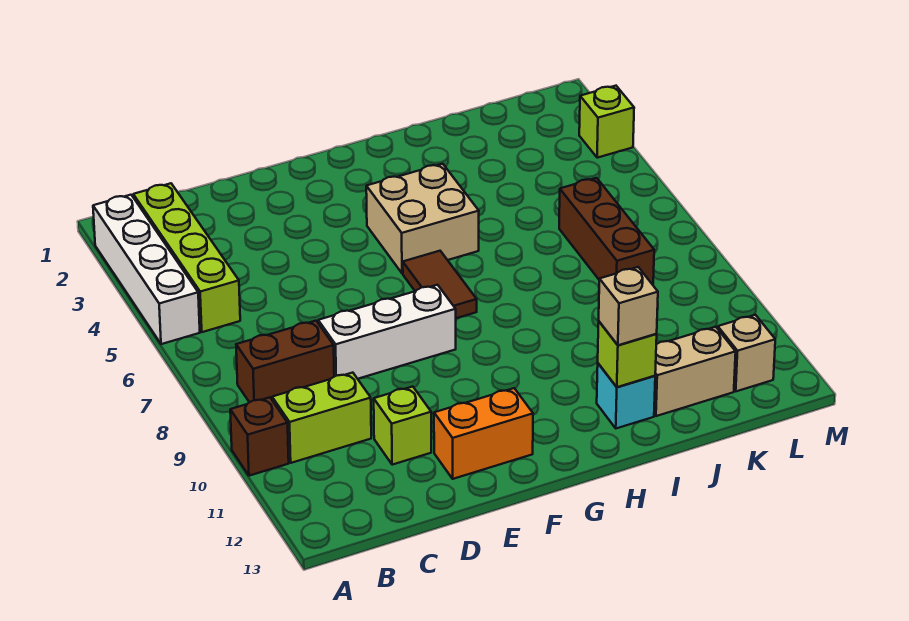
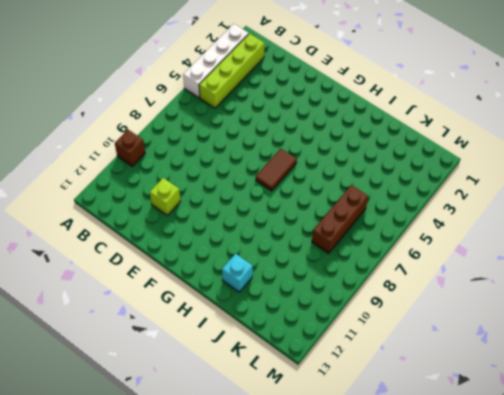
none -> brown brick B8:C8 level 1
none -> lime brick B10:C10 level 1
none -> white brick D8:F8 level 1

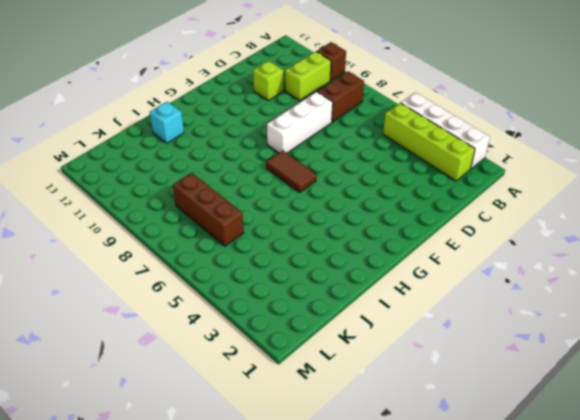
none -> orange brick E12:F12 level 1
none -> tan brick G4:H5 level 1
none -> tan brick J12:K12 level 1

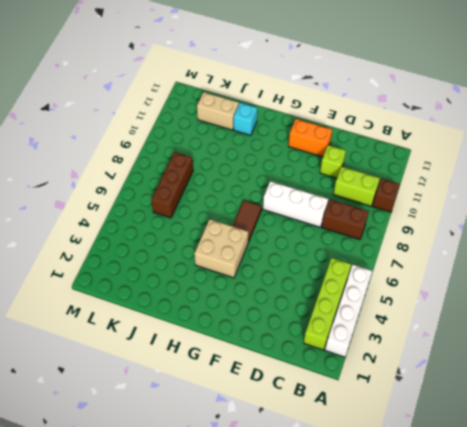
none -> tan brick L12 level 1
none -> lime brick M3 level 1
none -> lime brick I12 level 2

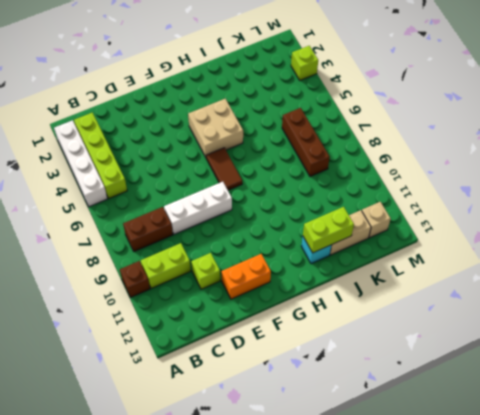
lime brick I12:J12 level 2 -> lime brick I12 level 2
none -> tan brick I12 level 3

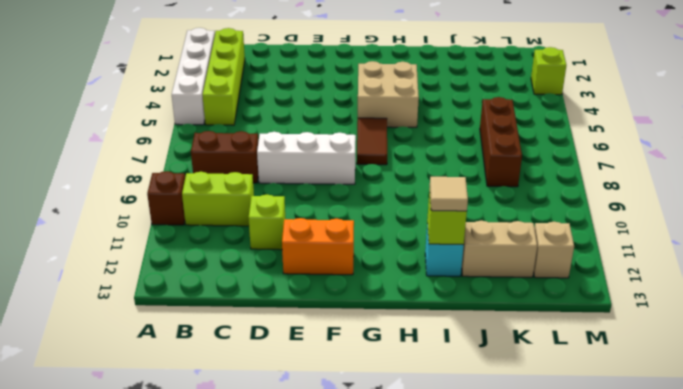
tan tile I12 level 3 -> tan brick I12 level 3

